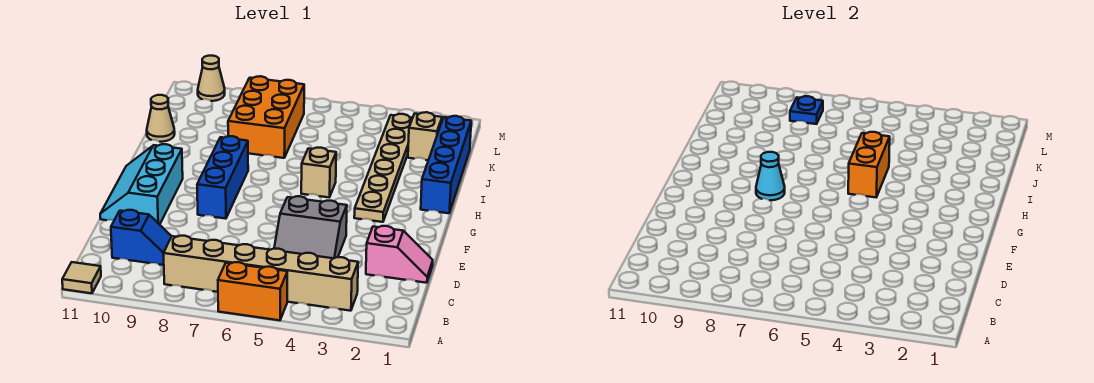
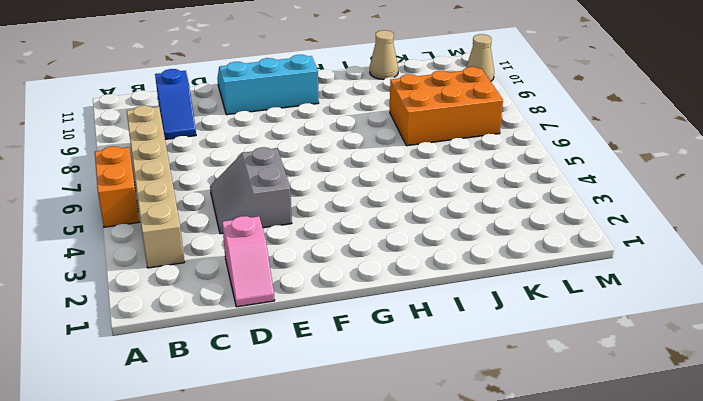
none -> tan tile A11 level 1
none -> blue brick F8:H8 level 1
none -> tan plate G3:L3 level 1

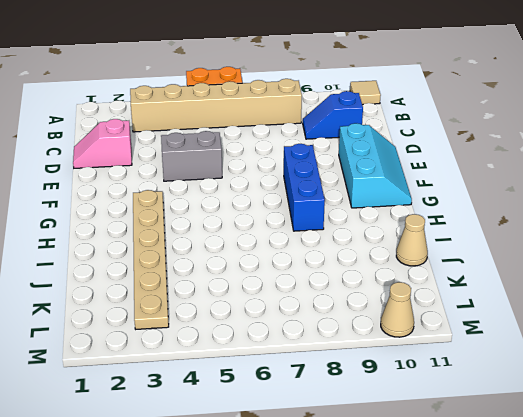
none -> blue brick H1:K1 level 1
none -> tan brick H5 level 1
none -> orange brick J7:L8 level 1

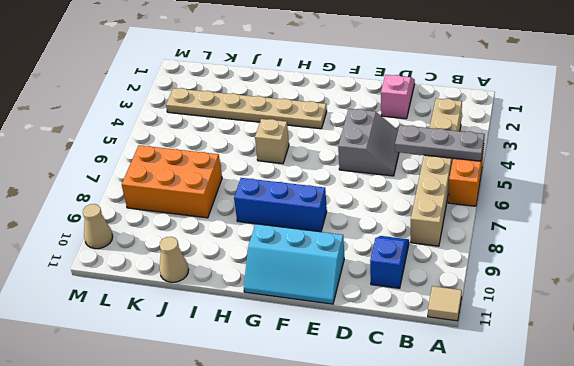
grey plate A5:C5 level 2 -> none
none -> blue brick H1:K1 level 1
none -> tan brick K2 level 1
none -> cyan cone G8 level 2

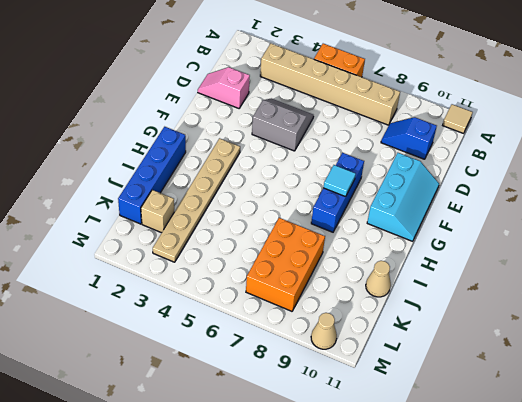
cyan tile G8 level 2 -> cyan cone G8 level 2
none -> tan brick H5 level 1
none -> orange brick H5:I5 level 2
none -> blue plate L8 level 2

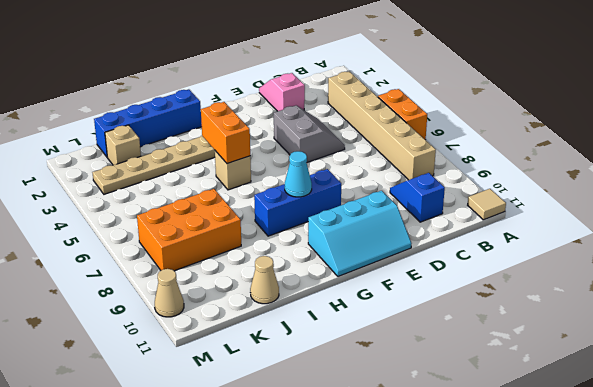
orange brick H4:H5 level 2 -> orange brick H5:I5 level 2
none -> blue plate L8 level 2

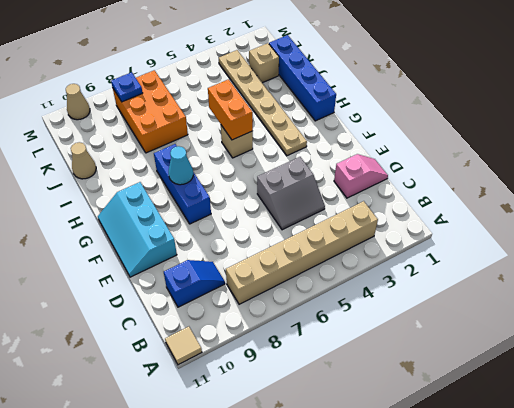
none -> orange brick A5:A6 level 1

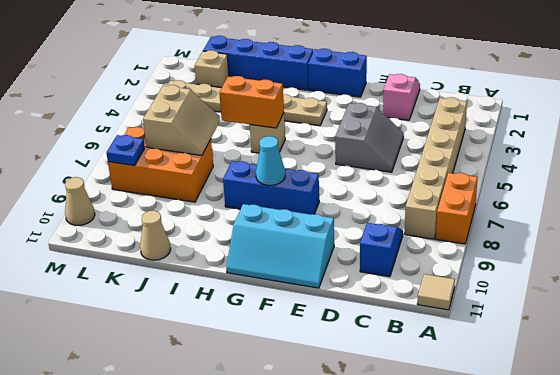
orange brick A7:A8 level 1 -> orange brick A5:A6 level 1
blue brick F1:G1 level 1 -> none
tan slope J6:K7 level 2 top K -> none

